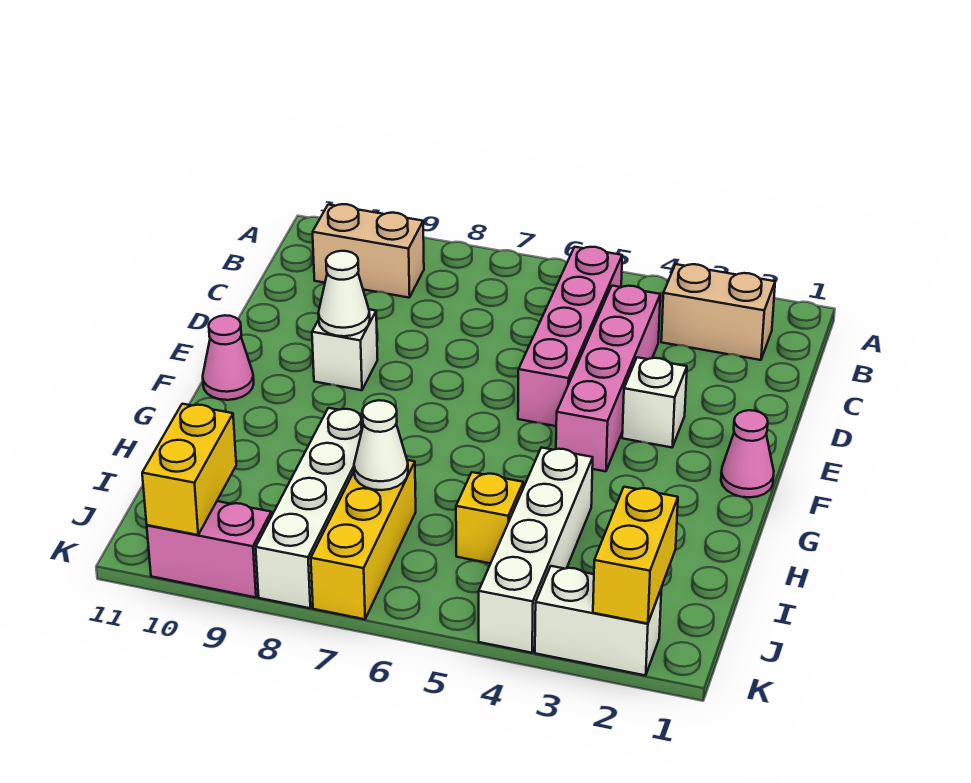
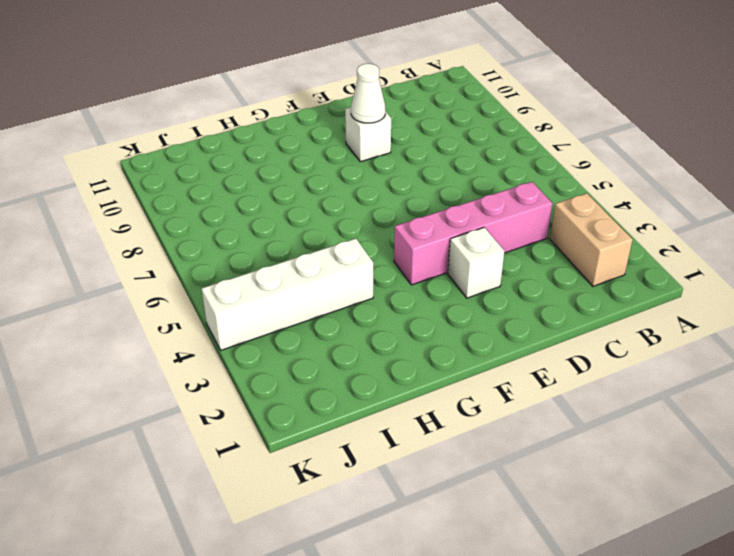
none -> pink brick B5:E5 level 1
none -> tan brick B9:B10 level 1
none -> pink cone F1 level 1

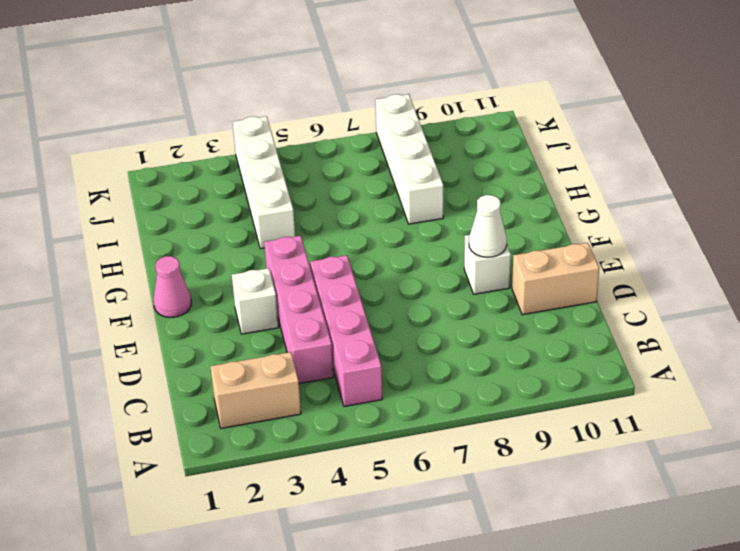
tan brick D10:D11 level 1 -> tan brick B9:B10 level 1
none -> pink cone F11 level 1
none -> yellow brick I5 level 1
none -> yellow brick I7:K7 level 1

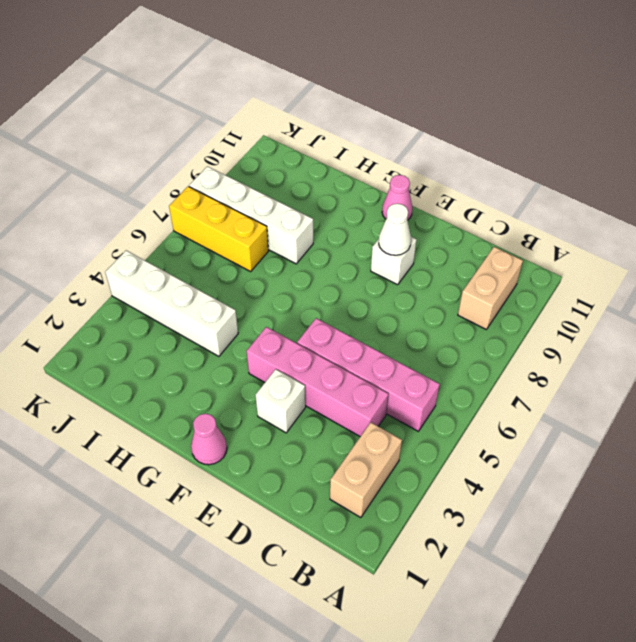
none -> yellow brick I5 level 1
none -> white brick K2:K3 level 1
none -> pink brick K9:K10 level 1

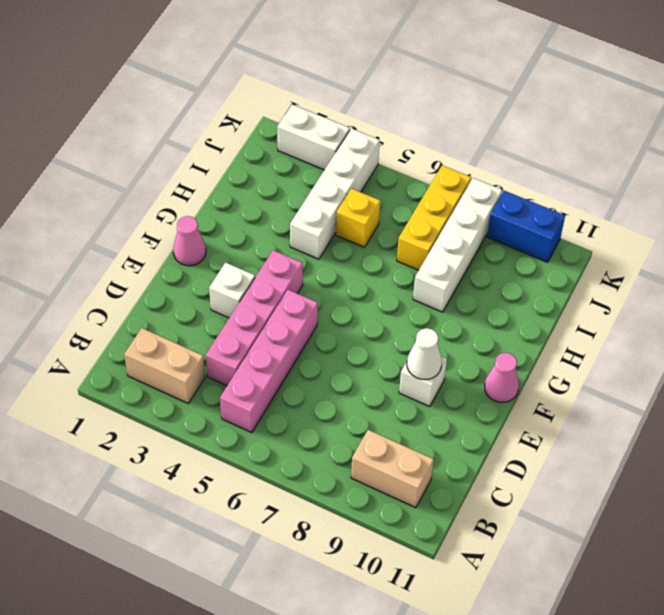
blue brick K9:K10 level 1 -> pink brick K9:K10 level 1
none -> white cone I7 level 2
none -> yellow brick J2:K2 level 2
none -> yellow brick J10:K10 level 2

